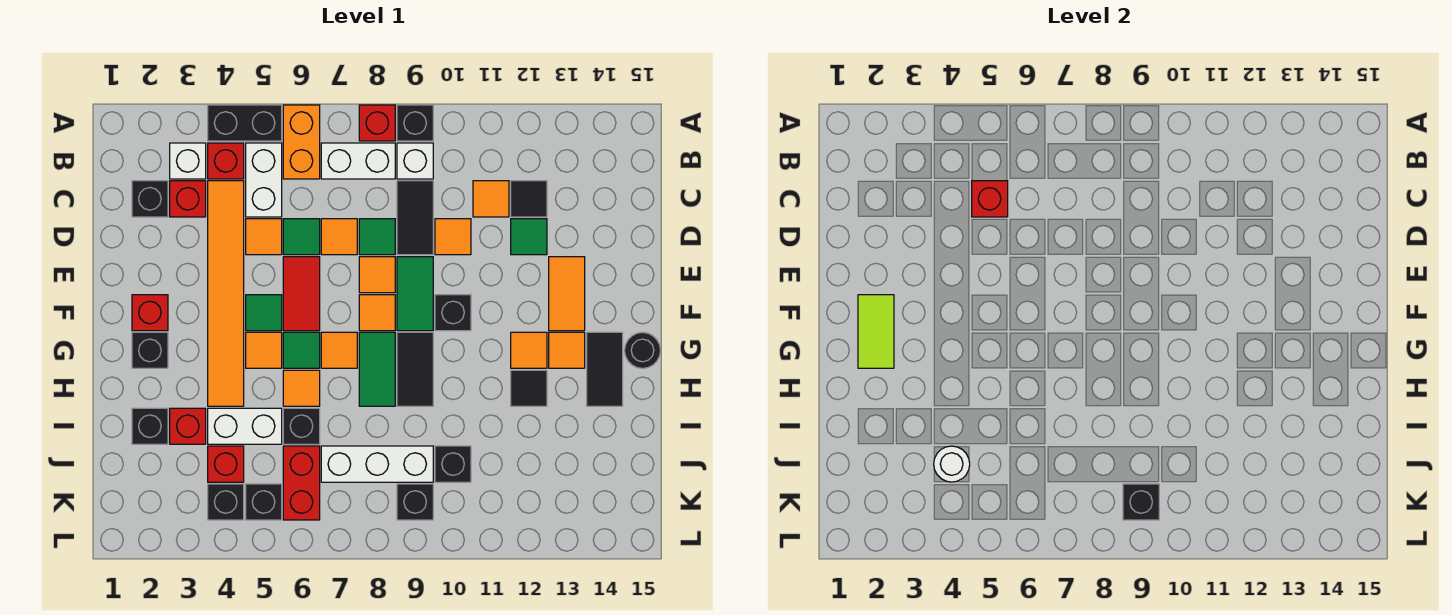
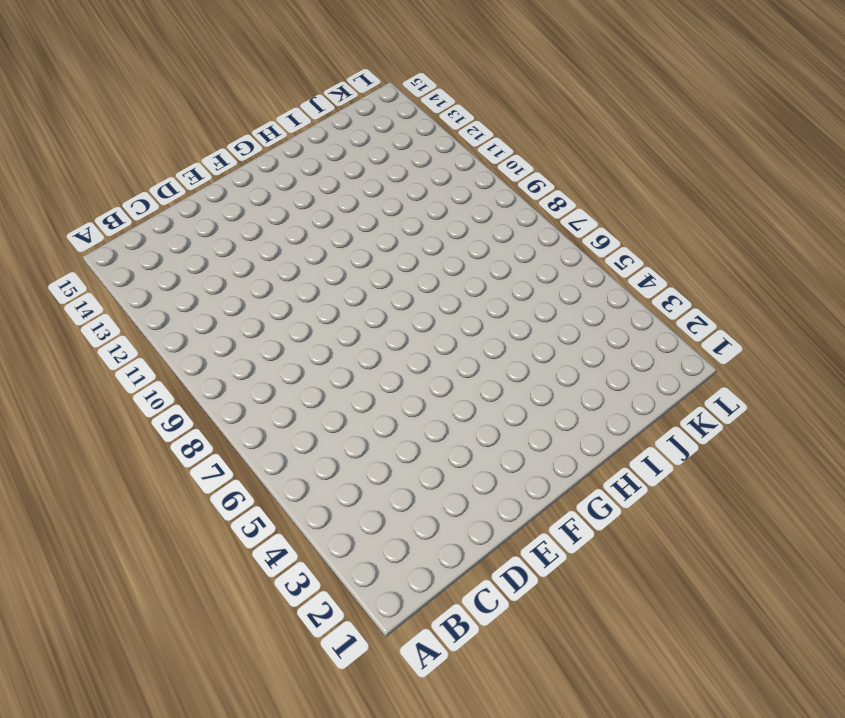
none -> black brick A4:A5 level 1
none -> orange brick A6:B6 level 1
none -> red brick A8 level 1
none -> black brick A9 level 1

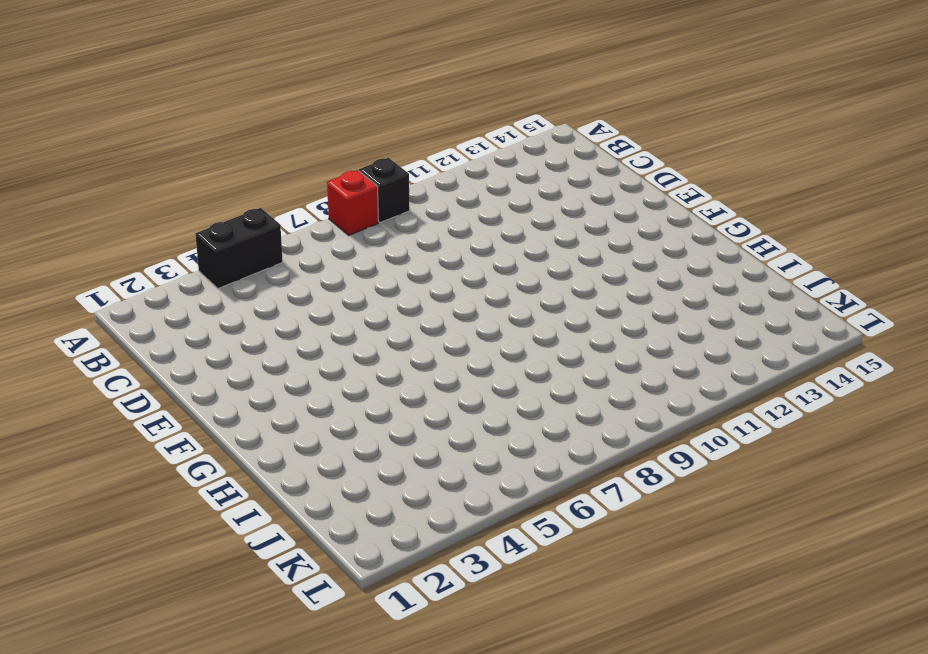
none -> orange brick A6:B6 level 1
none -> white brick B3 level 1
none -> red brick B4 level 1
none -> white brick B5:C5 level 1

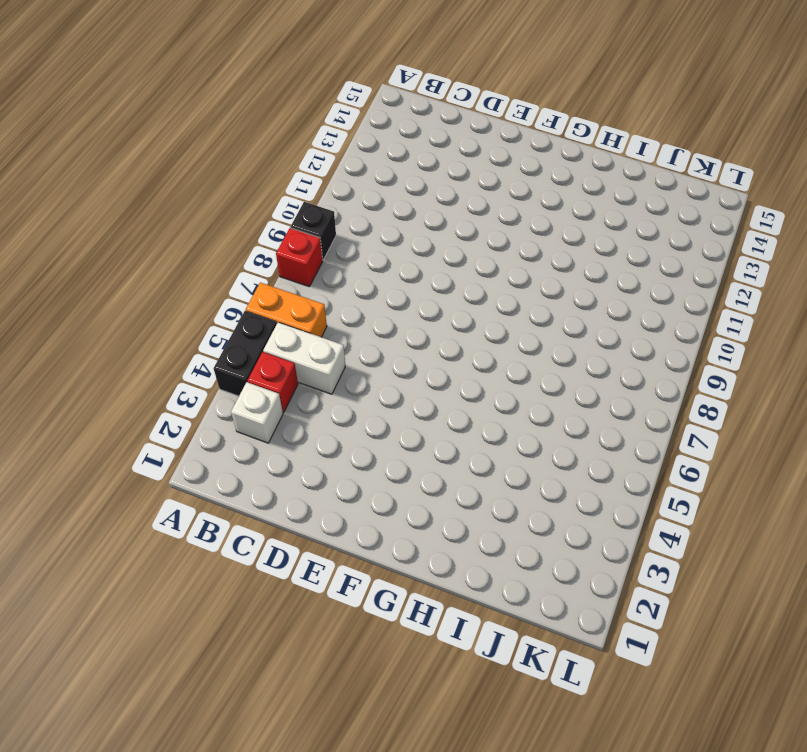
none -> white brick B7:B8 level 1
none -> white brick B9 level 1
none -> black brick C2 level 1
none -> red brick C3 level 1

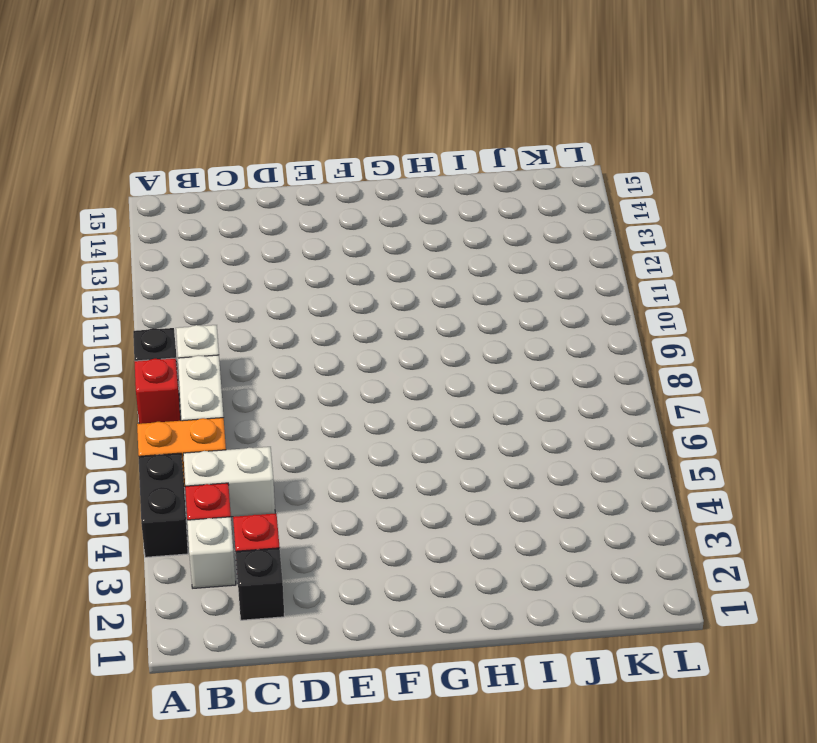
none -> orange tile C4:H4 level 1
none -> black tile C9:D9 level 1
none -> orange tile C11 level 1
none -> black tile C12 level 1

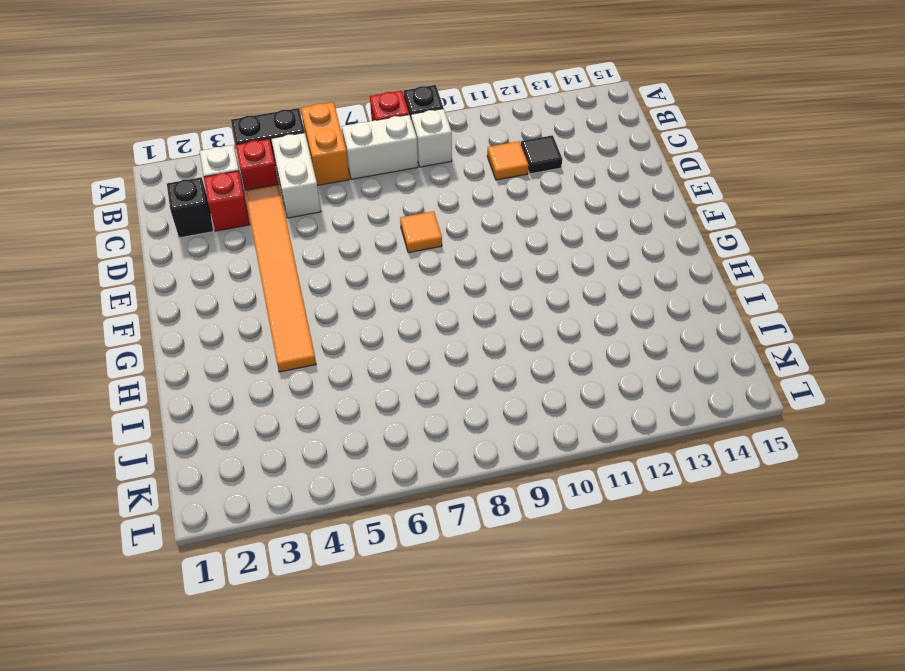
none -> black tile C9:D9 level 1
none -> orange tile D5 level 1
none -> green tile D6 level 1
none -> orange tile D7 level 1

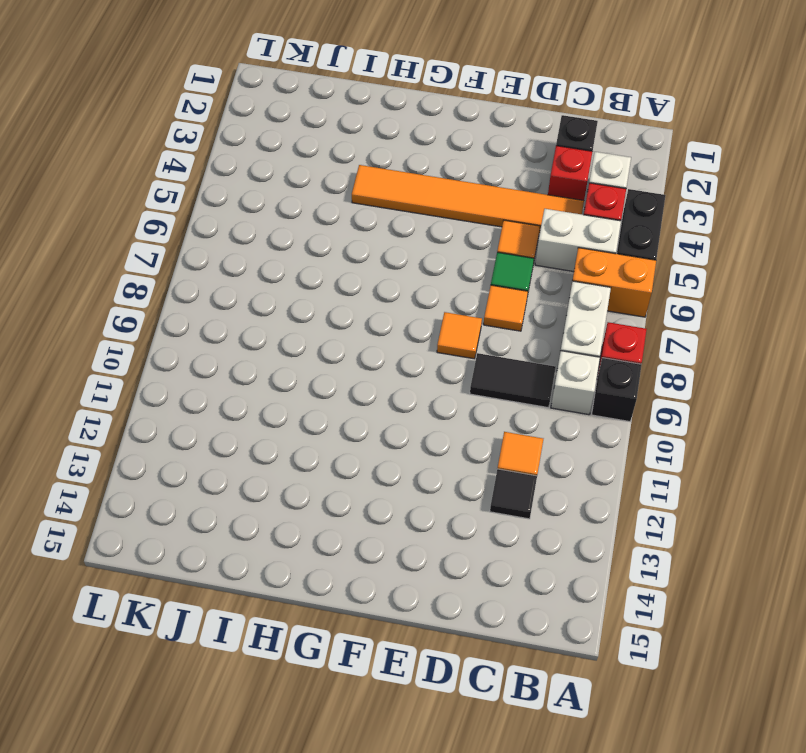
none -> green tile D8 level 1
none -> orange tile D10 level 1
none -> green tile D12 level 1
none -> red tile E6:F6 level 1

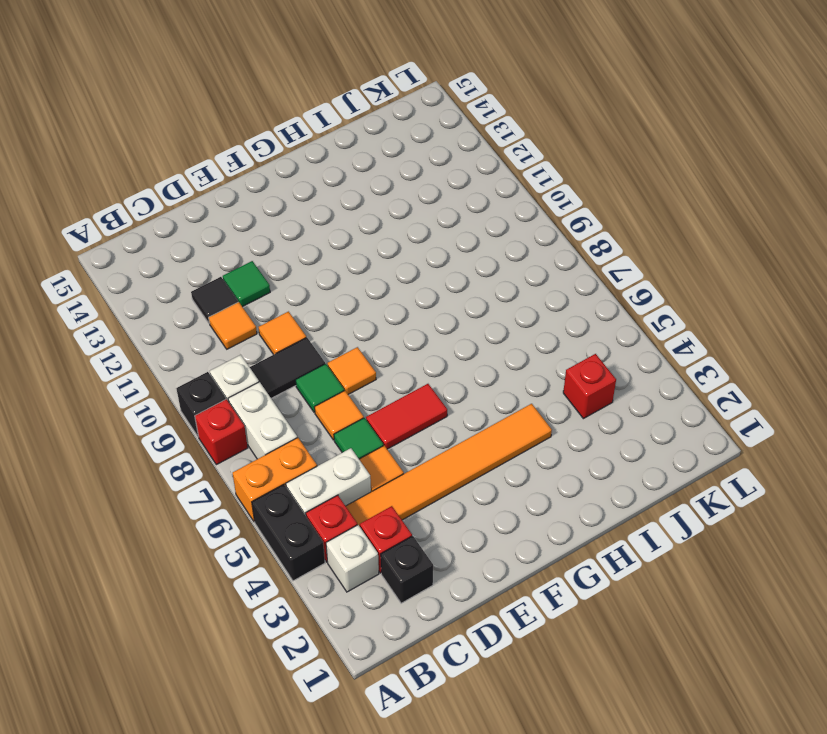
none -> green tile E9:F9 level 1
none -> orange tile E13:F13 level 1
none -> red brick F2 level 1
none -> green tile F5 level 1

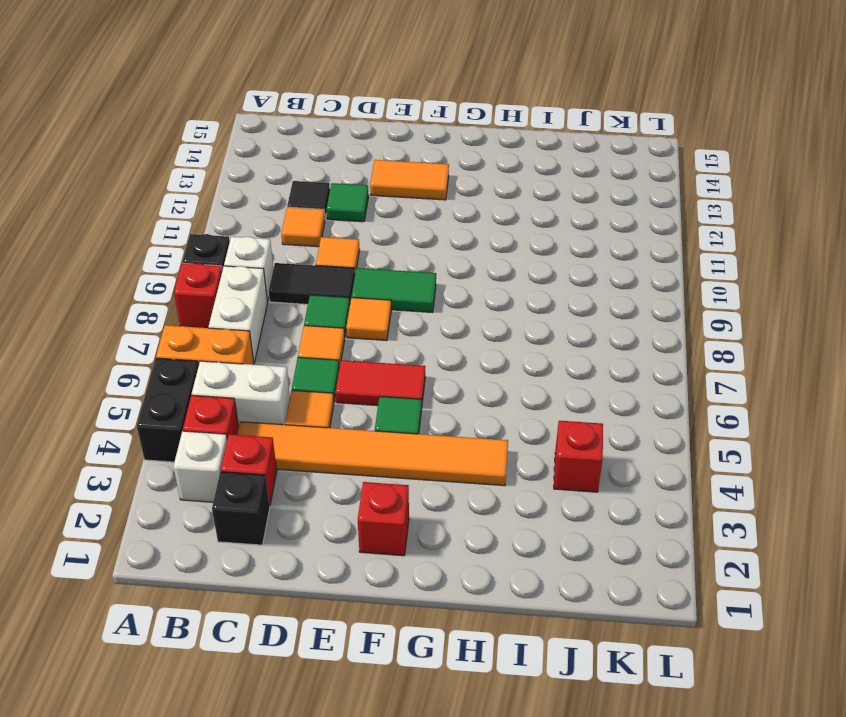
none -> orange tile F8 level 1
none -> black brick F10 level 1
none -> black brick G2 level 1
none -> orange tile G5 level 1

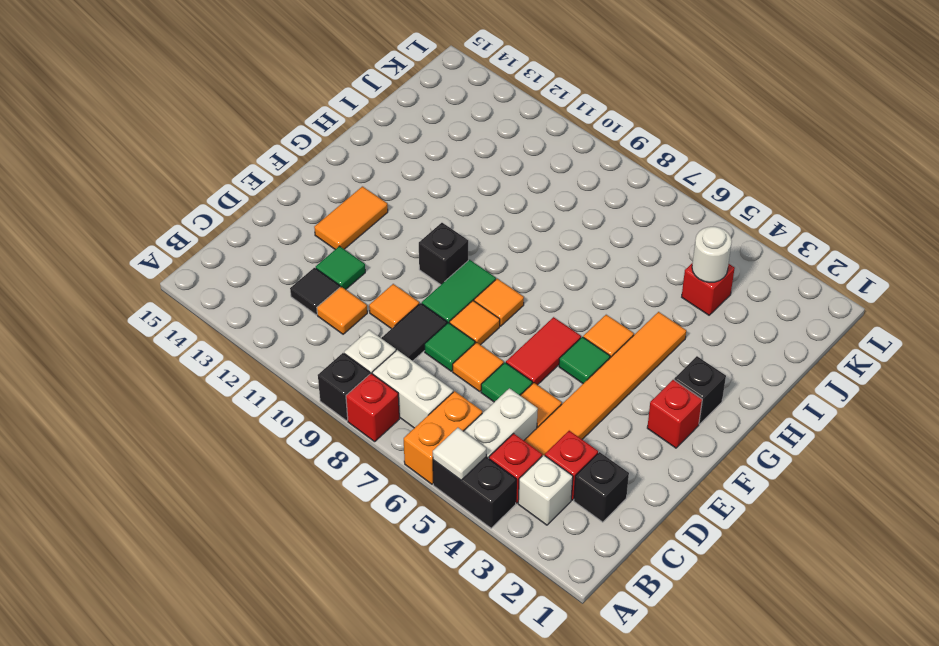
white tile A5 level 2 -> none
none -> green tile G6 level 1
none -> orange tile G7 level 1
none -> green tile G8:H8 level 1
none -> black tile G9:H9 level 1

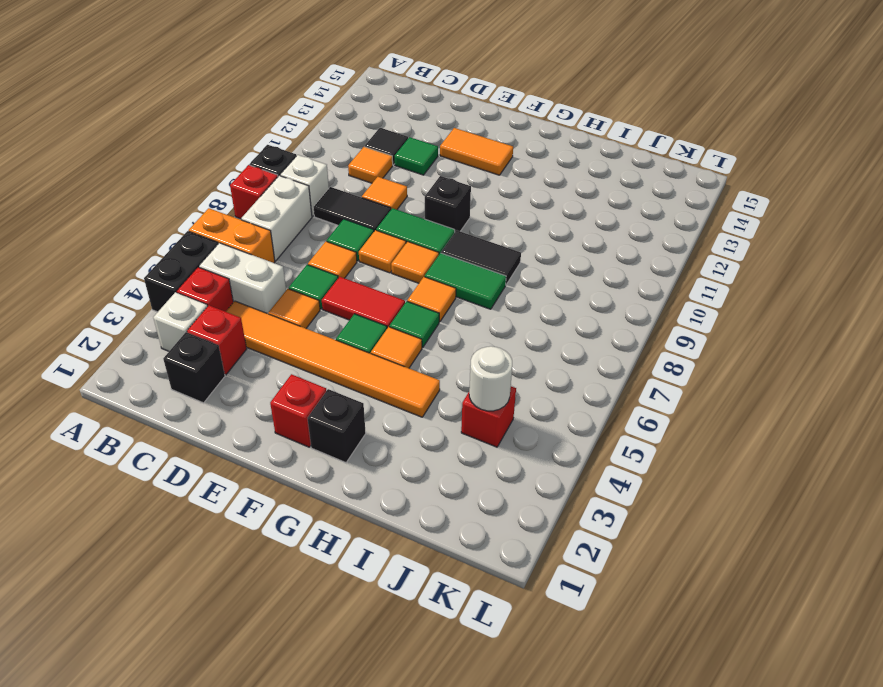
none -> orange tile G12 level 1
none -> orange tile G13 level 1
none -> black tile G14:H14 level 1
none -> black round brick G15 level 1

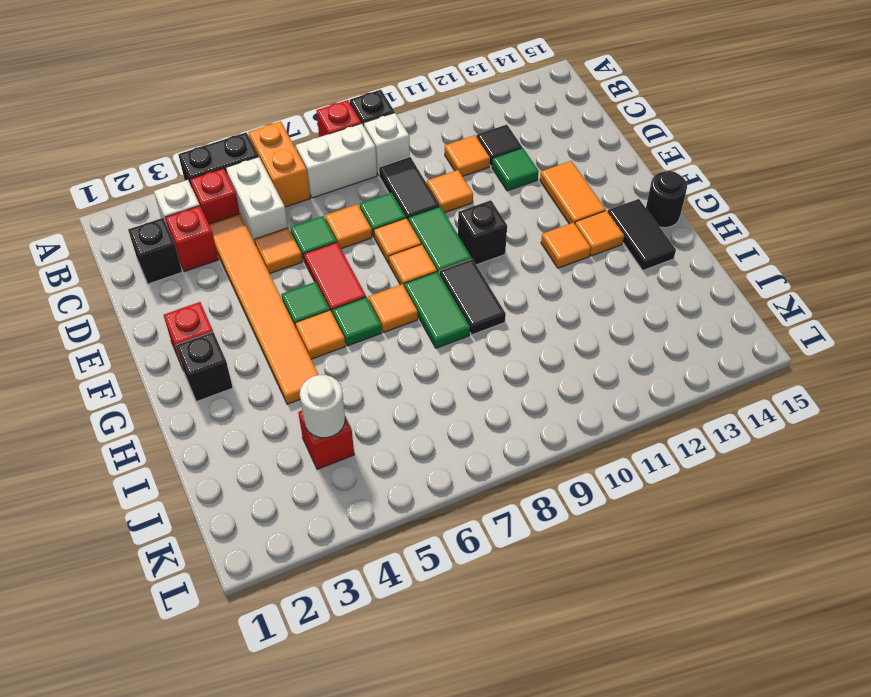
none -> orange tile H6 level 1
none -> black tile H12 level 1
none -> black brick I2 level 1
none -> red brick I3 level 1

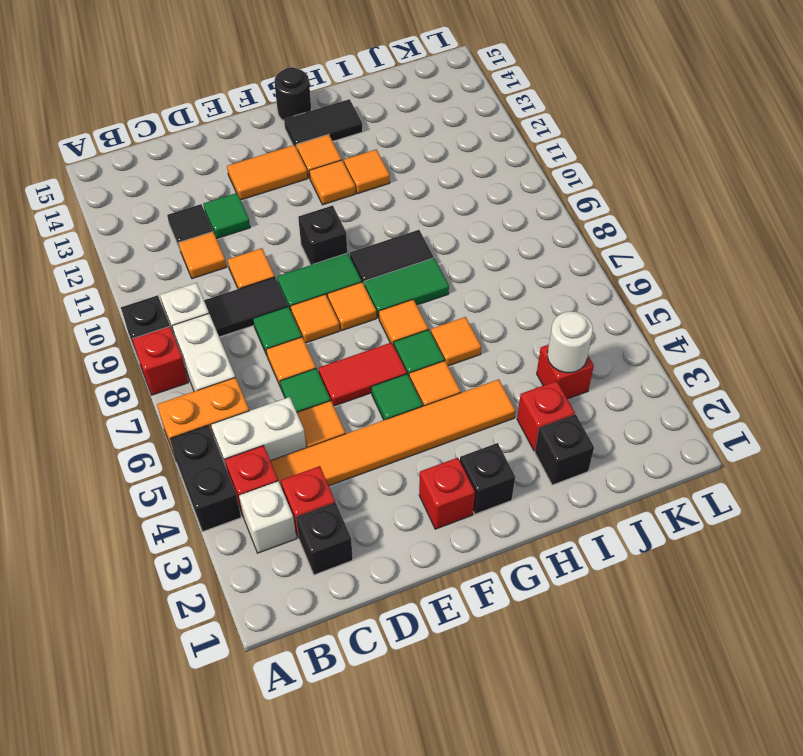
orange tile H12 level 1 -> black tile H12 level 1
none -> white brick I4:I5 level 1
none -> black brick I6 level 1
none -> red brick J6:K6 level 1
none -> white brick J7:J9 level 1

